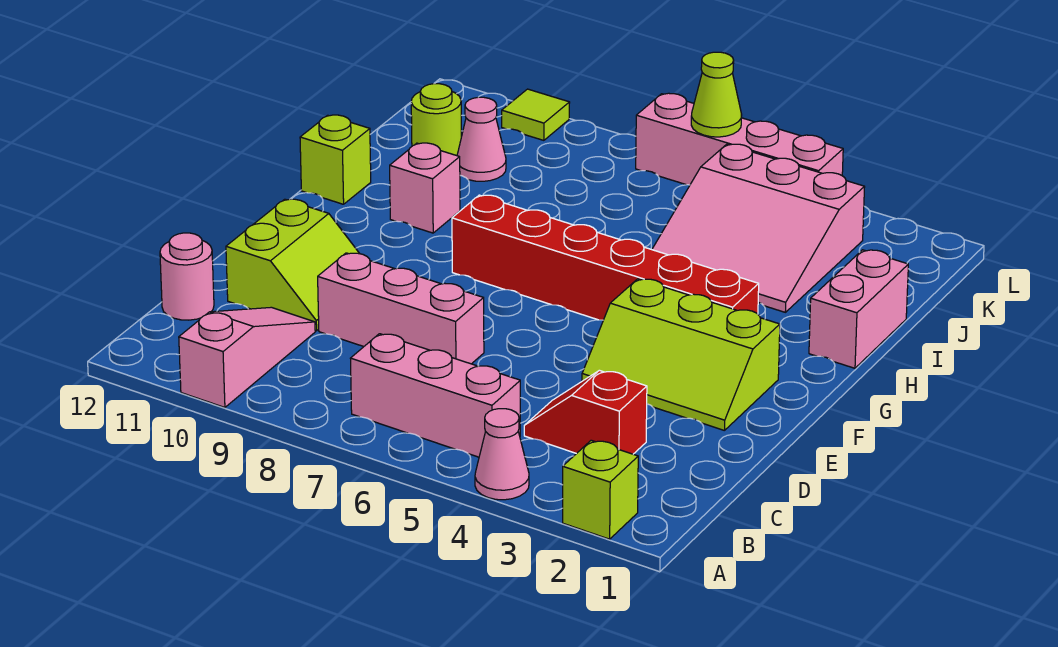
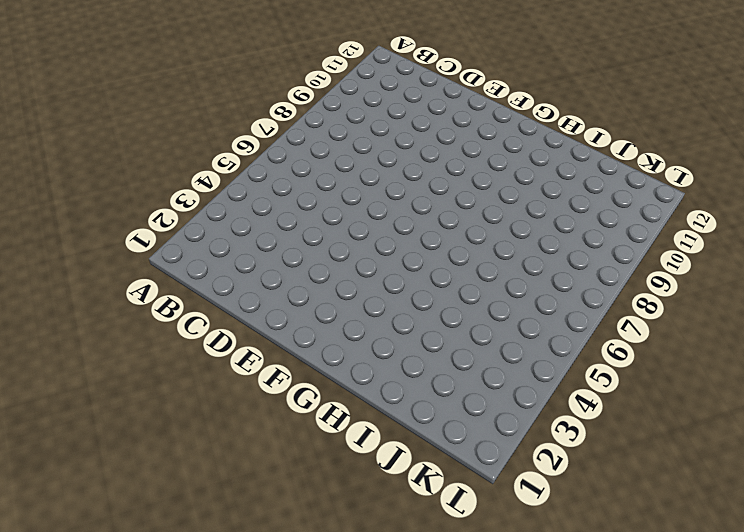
none -> lime brick A2 level 1
none -> pink cone A4 level 1
none -> pink slope A10:C10 level 1 top A

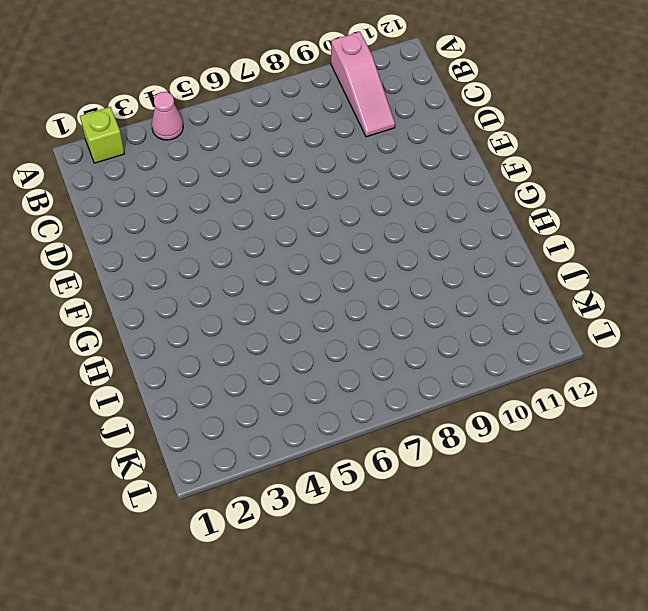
none -> pink brick B5:B7 level 1
none -> red slope C3:C4 level 1 top 3
none -> pink round brick C12 level 1

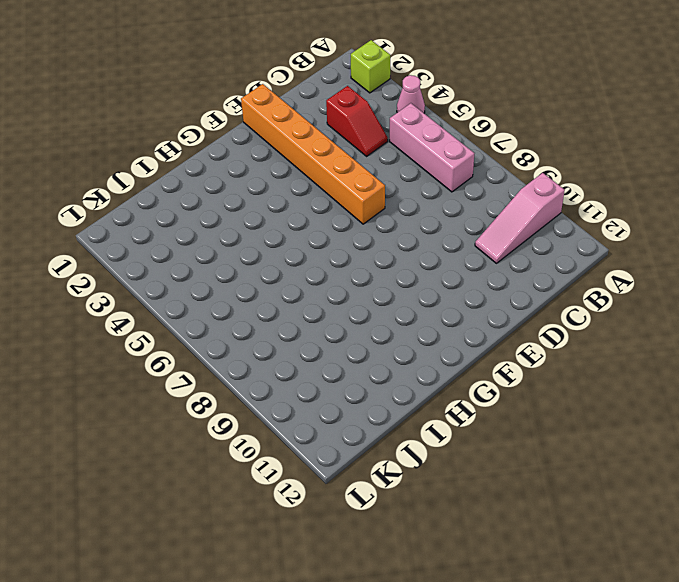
orange brick E1:E6 level 1 -> lime slope E2:F4 level 1 top F
none -> pink round brick C12 level 1
none -> pink brick D7:D9 level 1
none -> lime slope D10:E11 level 1 top 11

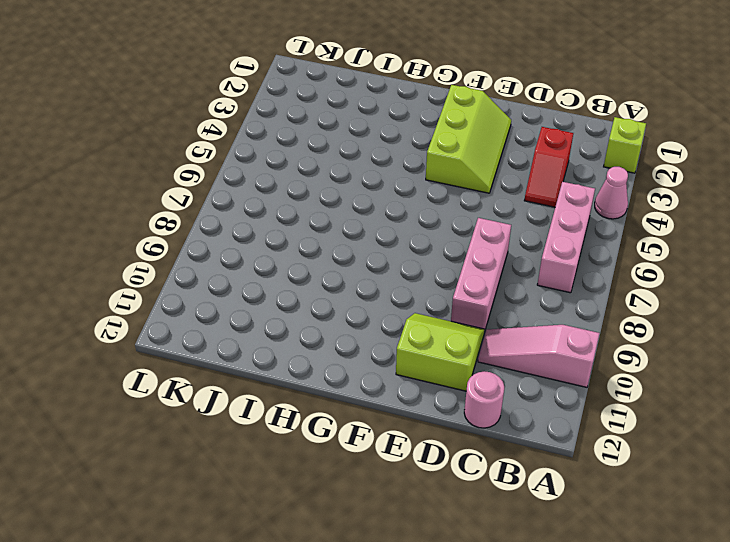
none -> red brick G3:G8 level 1
none -> pink brick H1:I1 level 1
none -> pink brick H10 level 1

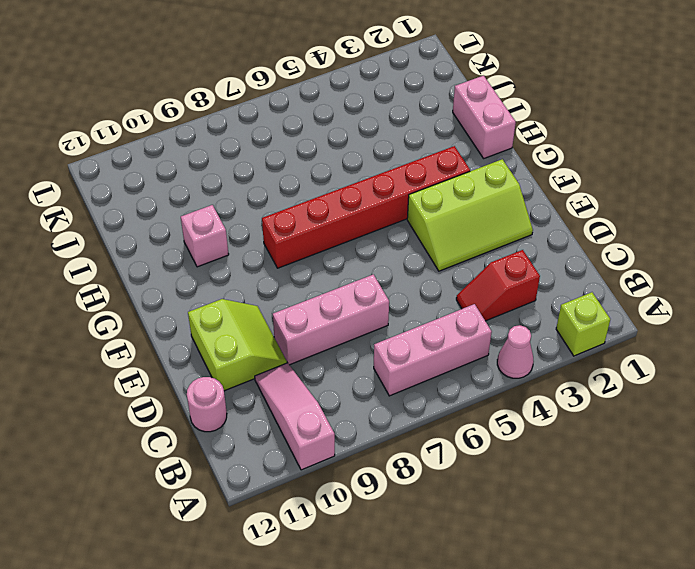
none -> lime brick H12 level 1
none -> pink slope I3:K5 level 1 top K
none -> pink cone J10 level 1

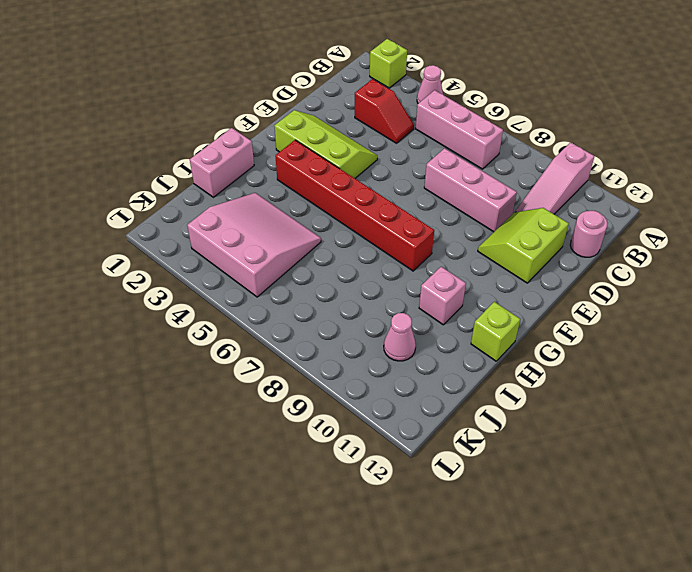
none -> lime round brick J11 level 1
none -> pink brick L4:L7 level 1
none -> lime tile L10 level 1

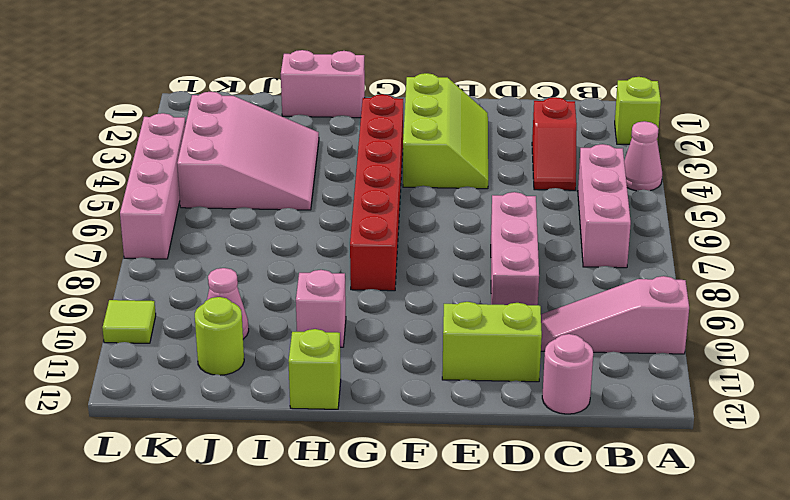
none -> lime cone L6 level 2

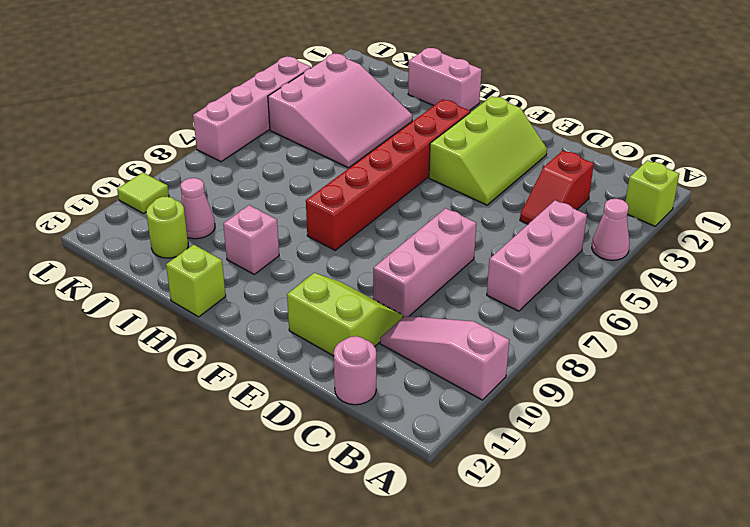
none -> lime cone L6 level 2

